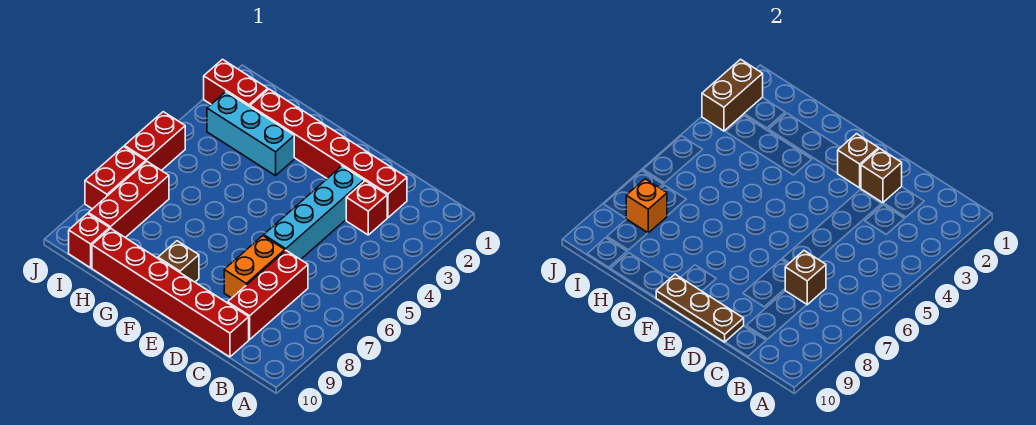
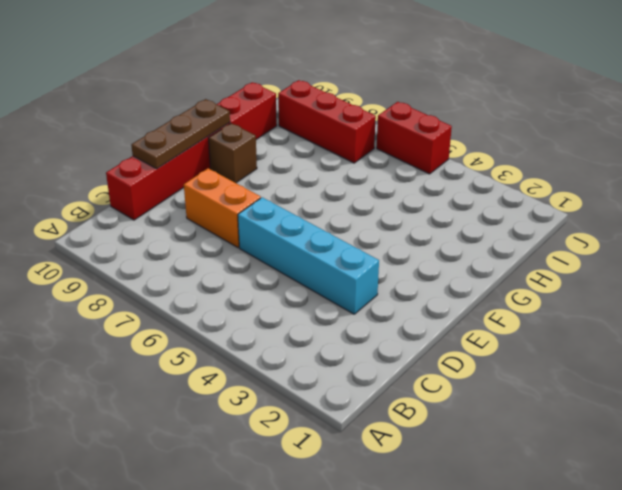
none -> red brick C2:H2 level 1
none -> red brick C3 level 1
none -> red brick C7:C9 level 1

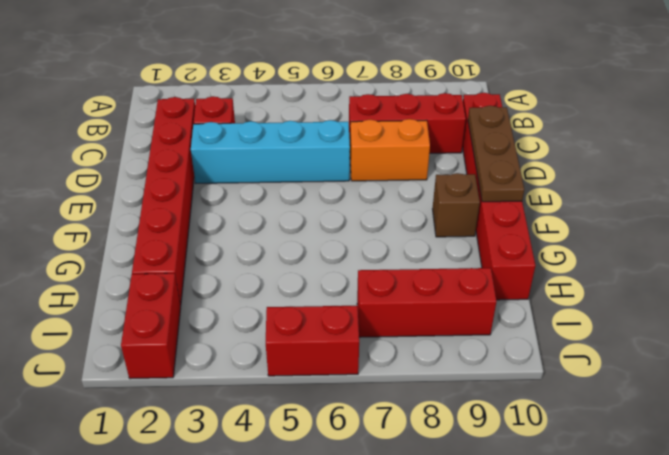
none -> cyan brick G3:I3 level 1
none -> red brick I10 level 1
none -> red brick J7:J8 level 1

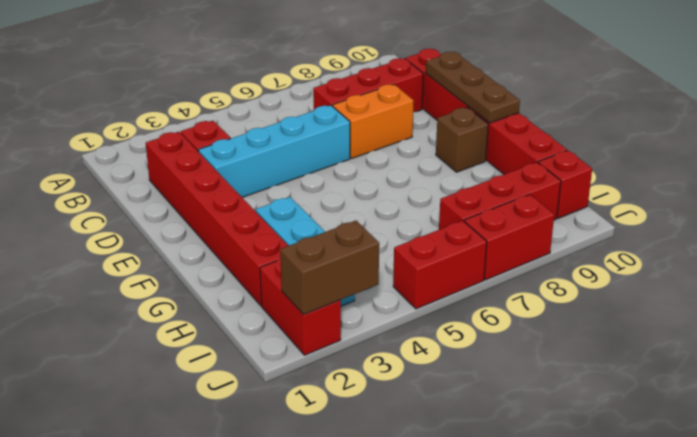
none -> brown brick C7 level 2
none -> brown brick D2 level 2
none -> brown brick E2 level 2

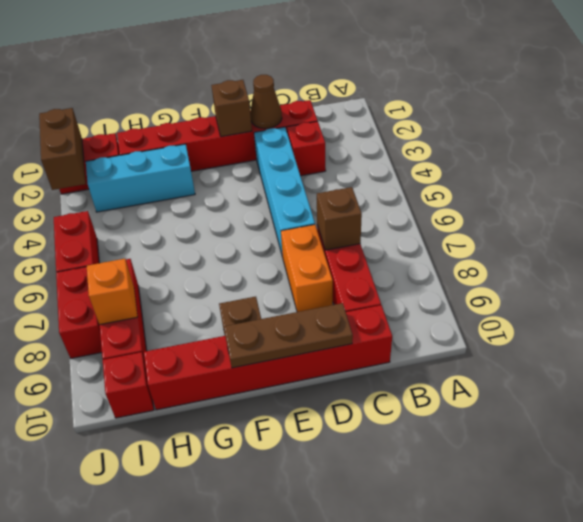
brown cone D2 level 2 -> brown brick D2 level 2

